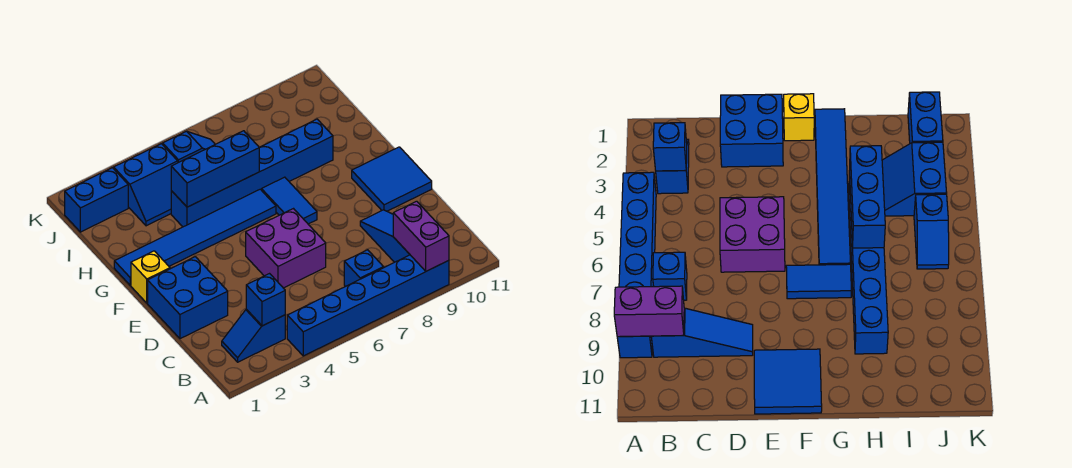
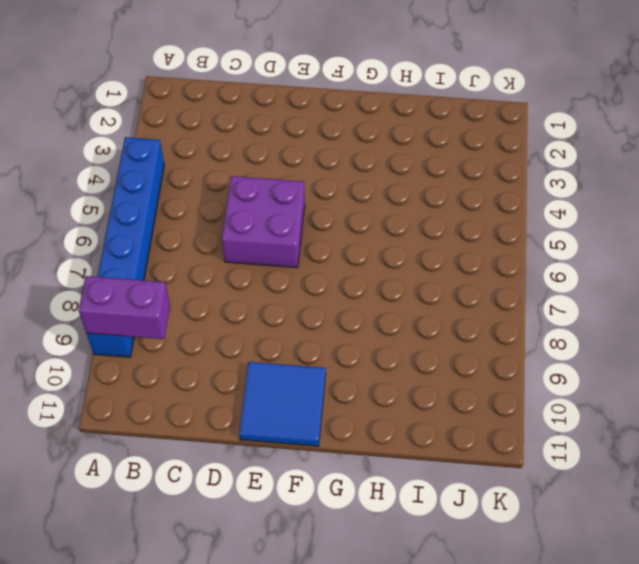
none -> blue slope B2:B3 level 1 top 3
none -> blue brick B7 level 1
none -> blue slope B9:D9 level 1 top B

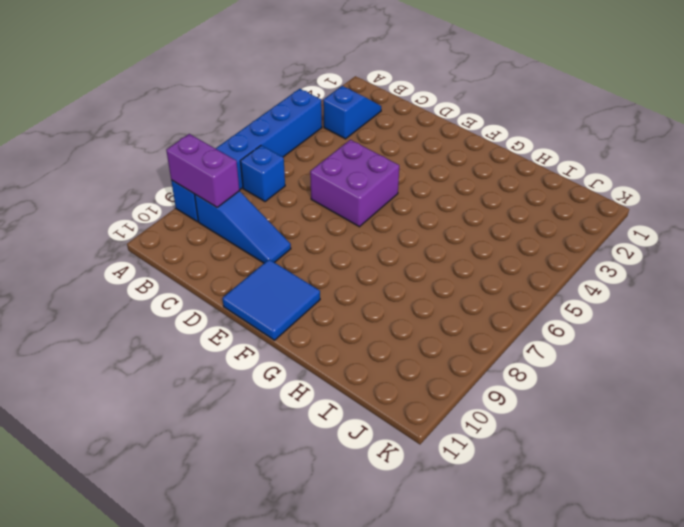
none -> blue brick D1:E2 level 1
none -> yellow brick F1 level 1
none -> blue tile F7:G7 level 1

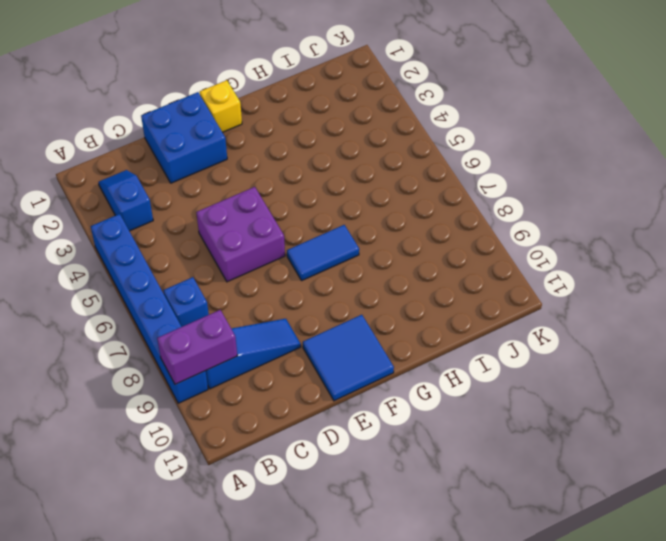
none -> blue tile G1:G6 level 1
none -> blue brick H4:H9 level 1
none -> blue slope I3:J4 level 1 top J

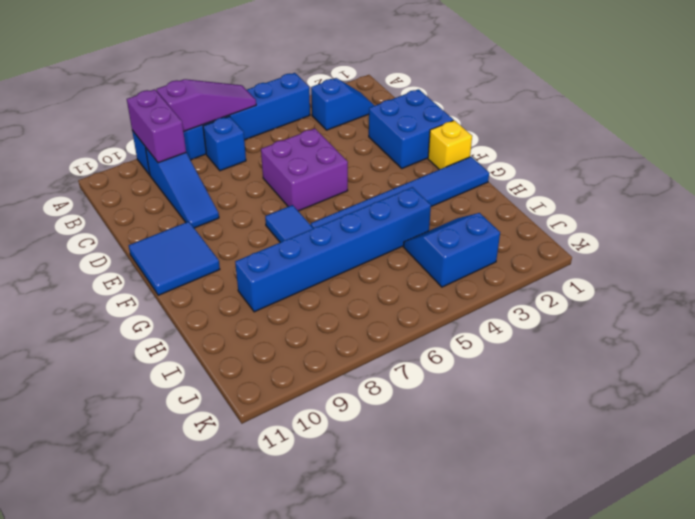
purple slope A6:A8 level 2 top 8 -> none
none -> blue brick J1:J2 level 1
none -> blue slope J5:J6 level 1 top 5
none -> blue brick B3 level 2

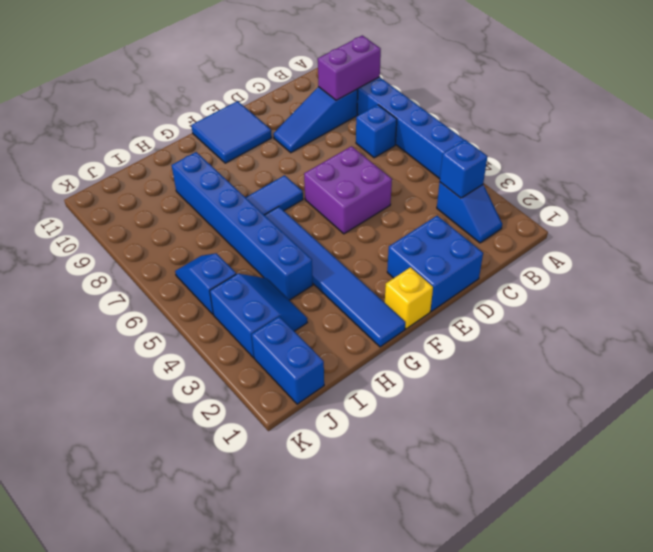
none -> blue brick H4:H6 level 2

